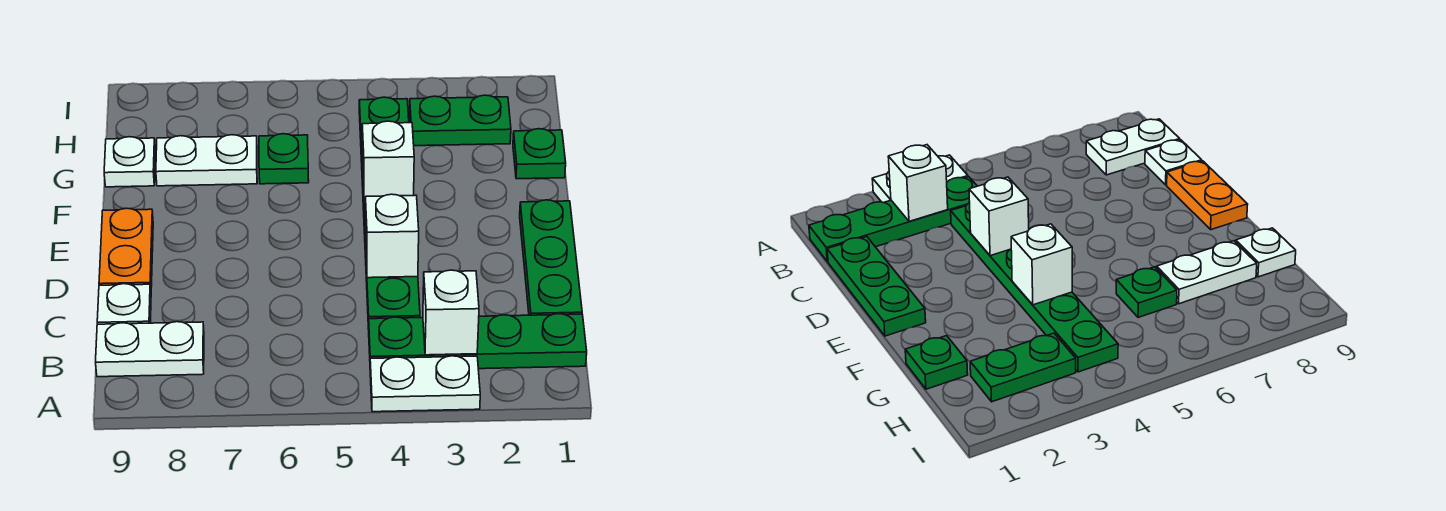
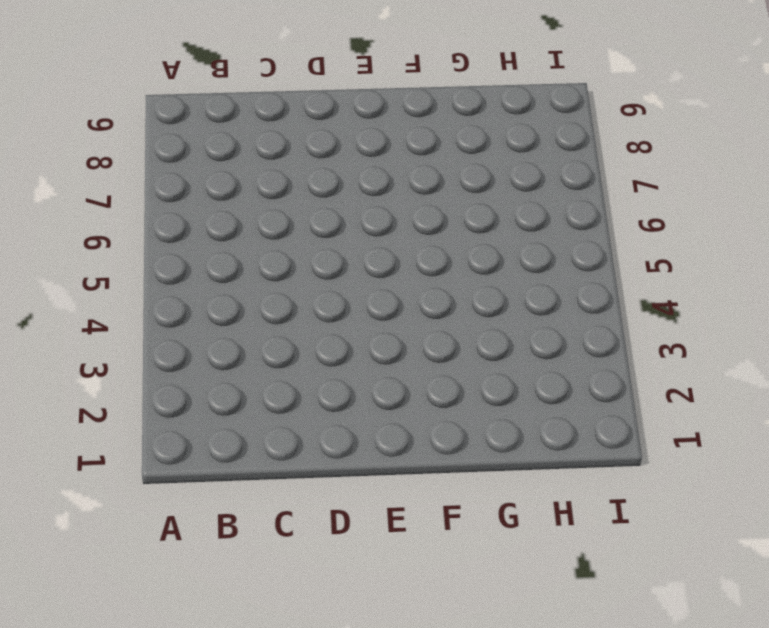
none -> white plate A3:A4 level 1
none -> green plate B1:B4 level 1
none -> white plate B8:B9 level 1

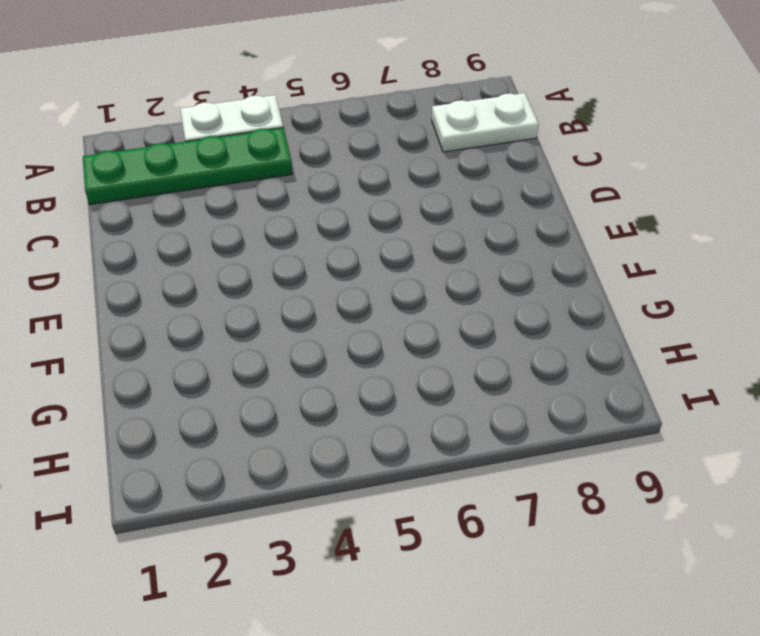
none -> green plate C1:E1 level 1
none -> green plate C4:H4 level 1
none -> white plate C9 level 1

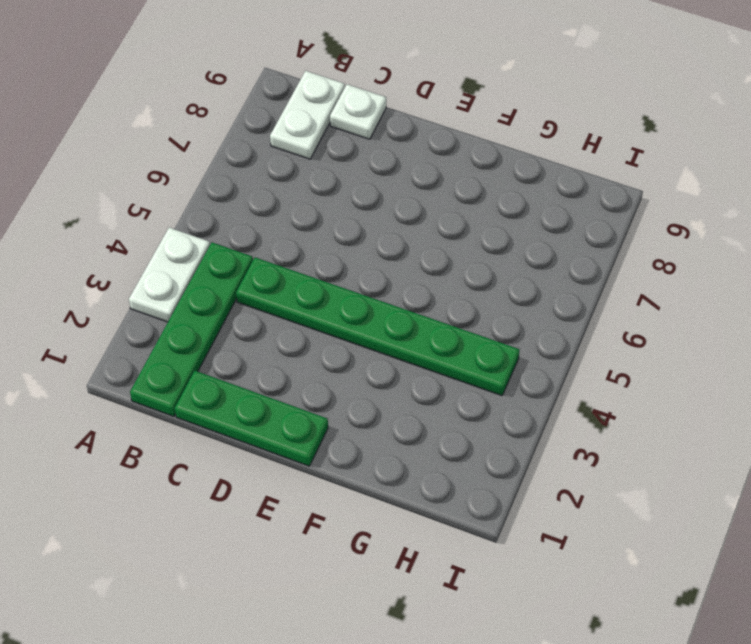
none -> orange plate D9:E9 level 1
none -> green plate G1 level 1
none -> green plate G6 level 1

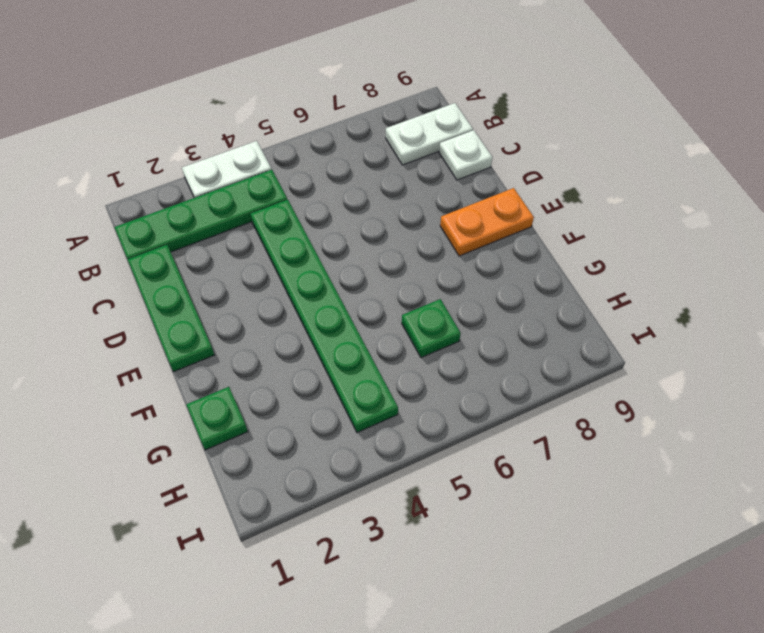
orange plate E8:E9 level 1 -> orange plate D9:E9 level 1
none -> white plate G7:G8 level 1
none -> white plate G9 level 1
none -> green plate H2:H3 level 1

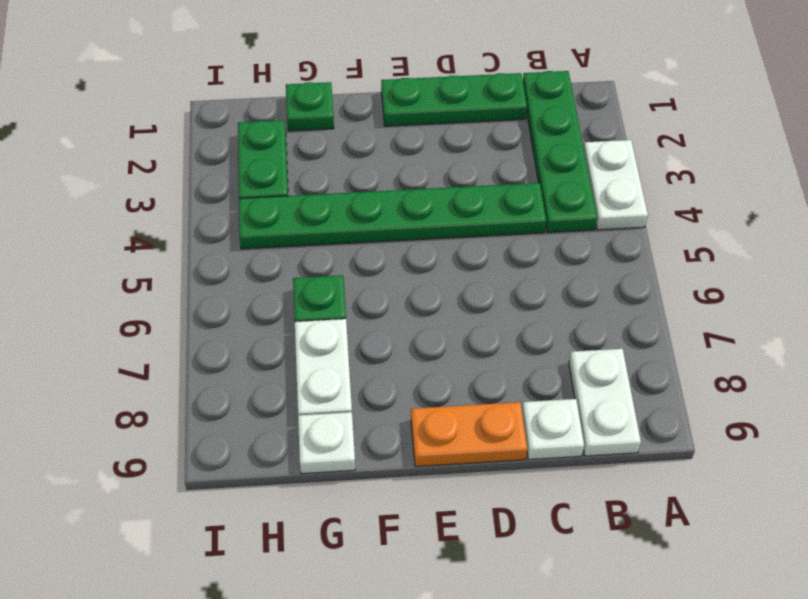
none -> white brick B3 level 2
none -> white brick D4 level 2
none -> white brick F4 level 2

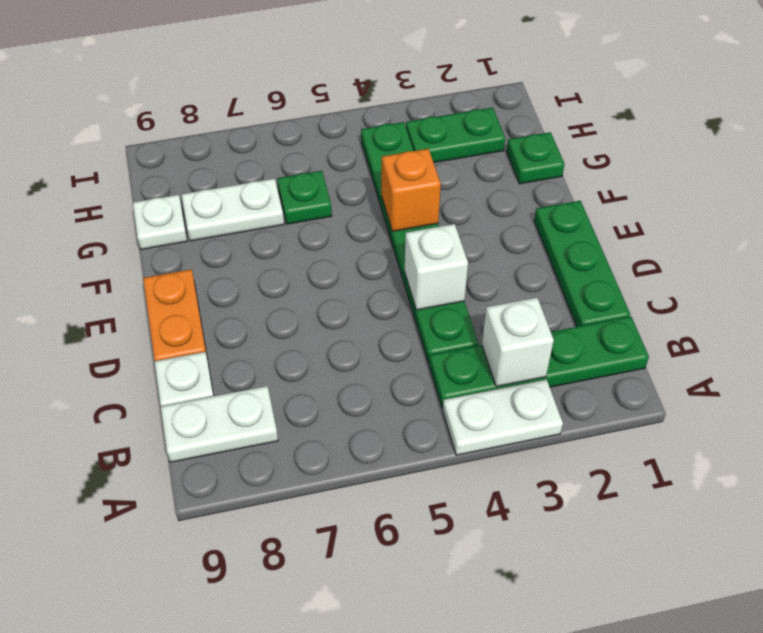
orange brick F4 level 2 -> white brick F4 level 2

